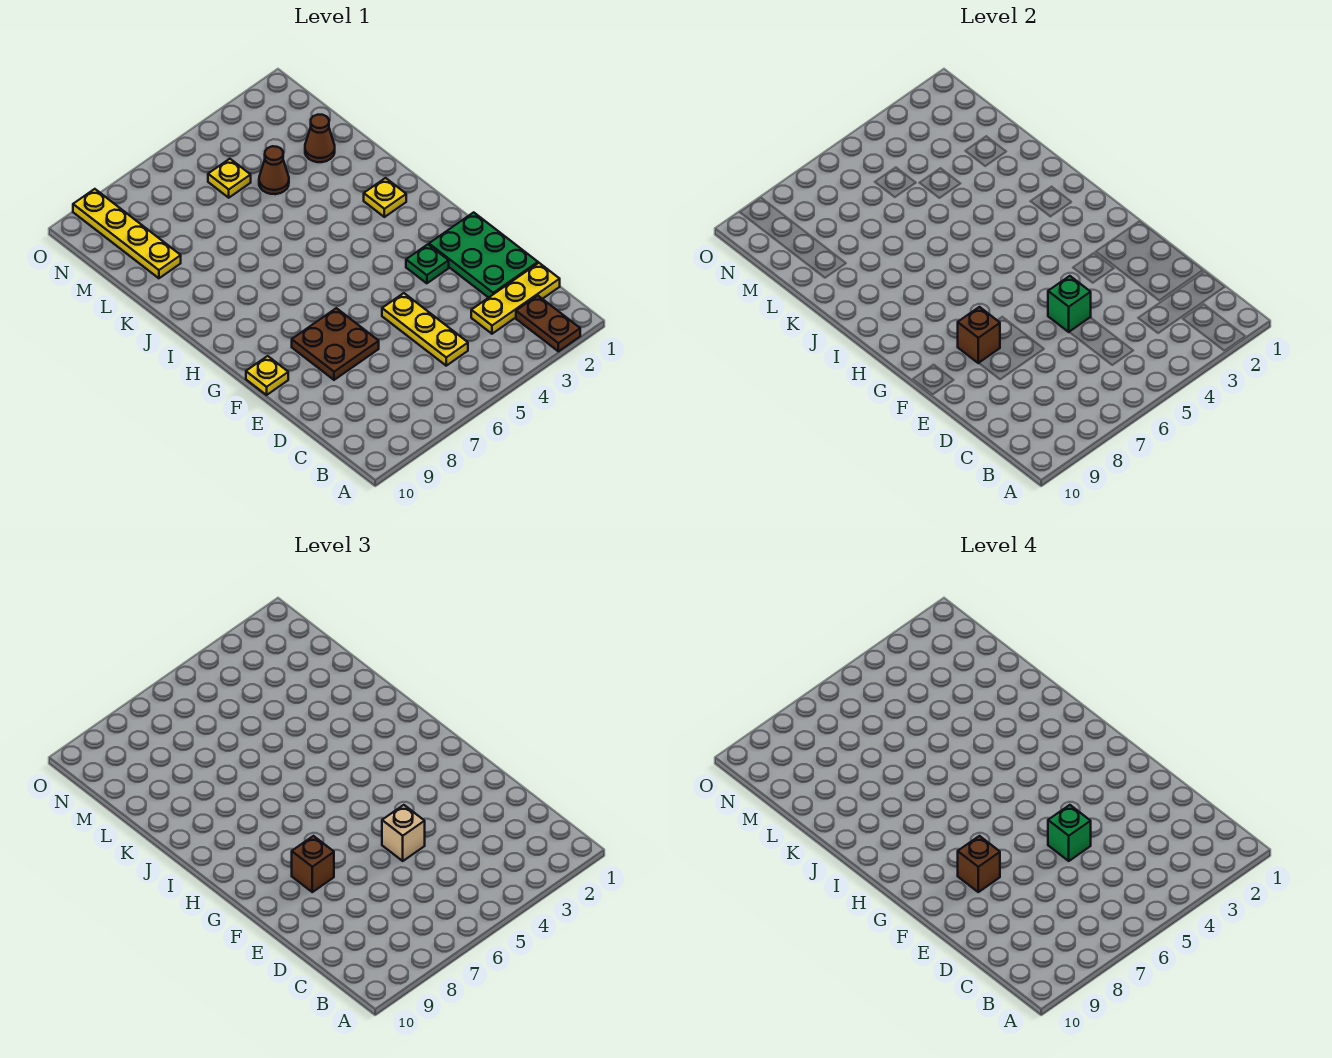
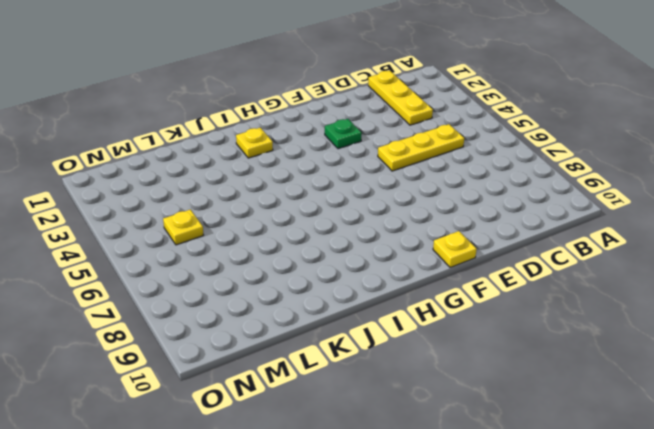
none -> brown plate A2:B2 level 1
none -> green plate D1:F2 level 1
none -> brown plate E7:F8 level 1

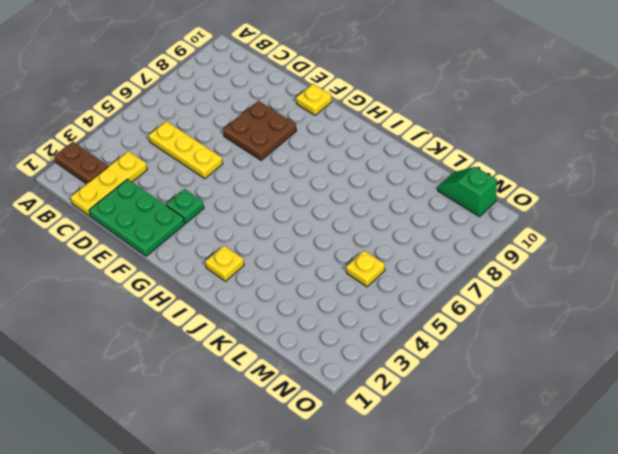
green slope M10:N10 level 1 top N -> none
none -> brown cone L2 level 1
none -> brown cone L4 level 1
none -> yellow plate L9:O9 level 1

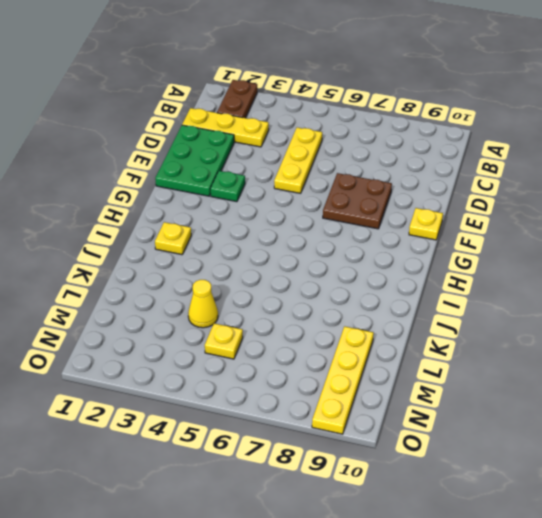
yellow cone L4 level 1 -> brown cone L4 level 1
none -> brown cone L2 level 1
none -> green brick E5 level 2
none -> brown brick F8 level 2

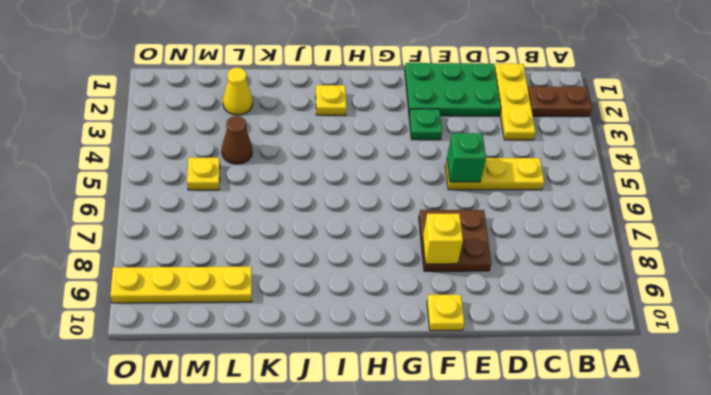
yellow brick F8 level 2 -> brown brick F8 level 2
yellow cone L2 level 1 -> brown cone L2 level 1
none -> tan brick E5 level 3
none -> brown brick F8 level 3
none -> green brick E5 level 4

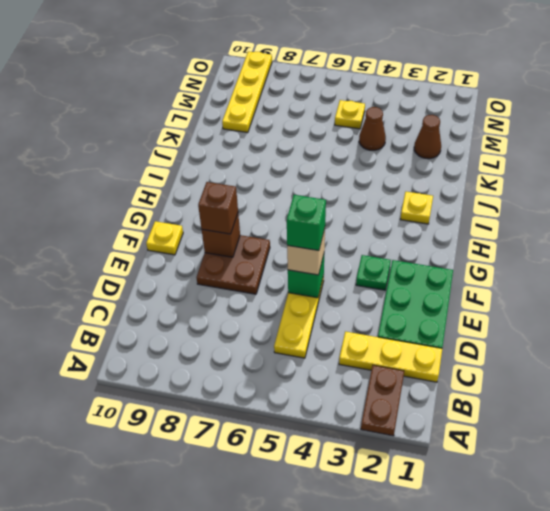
none -> brown brick F8 level 4

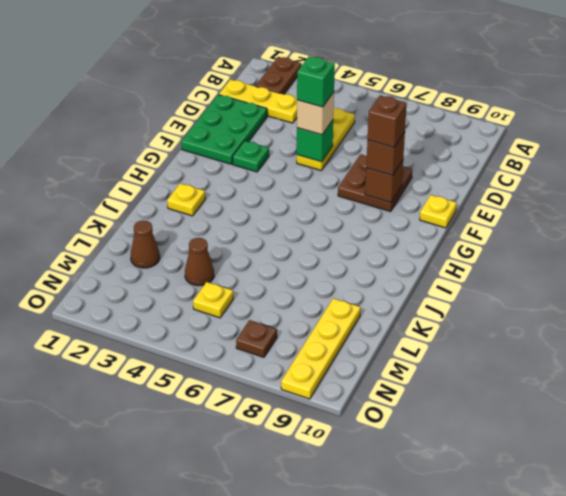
brown plate N7 level 1 -> none

